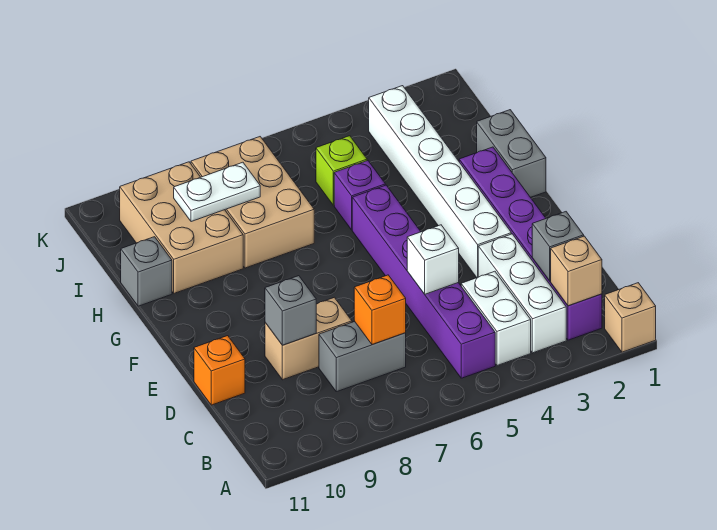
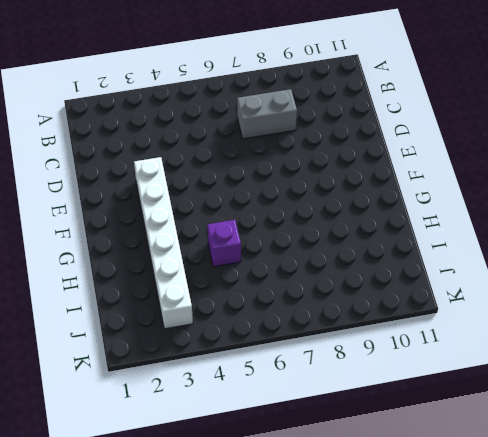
none -> tan brick A1 level 1
none -> purple brick B2:G2 level 1
none -> white brick B3:D3 level 1

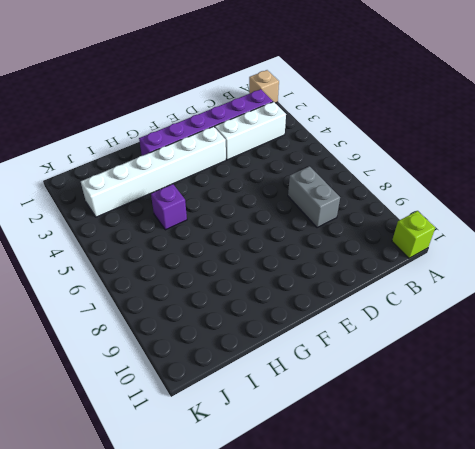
lime brick A11 level 1 -> lime brick I5 level 1
none -> white brick B4:C4 level 1
none -> purple brick B5:G5 level 1
none -> tan brick D8:D9 level 1

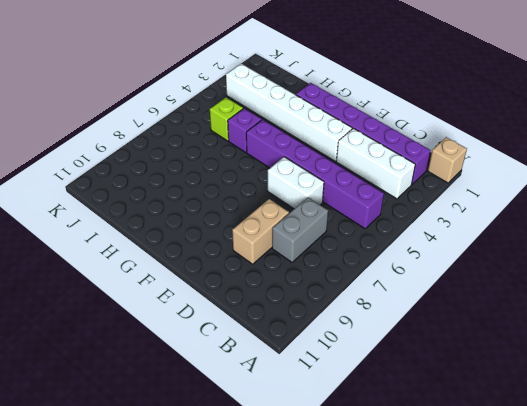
white brick D6:E6 level 1 -> white brick B4:C4 level 1
none -> orange brick D11 level 1
none -> grey brick G1:H1 level 1
none -> tan brick H7:J8 level 1

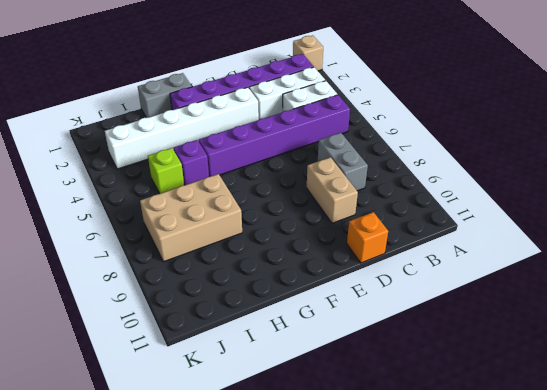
none -> tan brick H9:J10 level 1
none -> grey brick H11 level 1
none -> tan brick B2 level 2

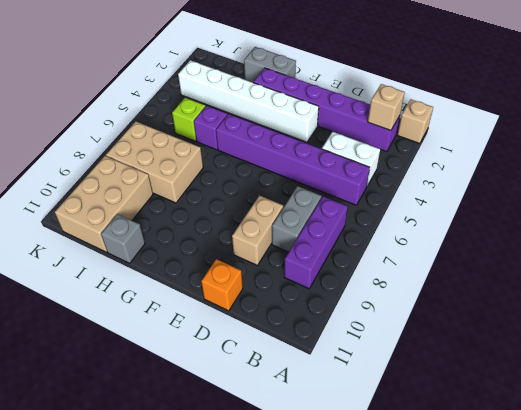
purple brick B7:B9 level 1 -> none
tan brick I9:J11 level 1 -> tan brick H9:J10 level 1
none -> white brick B3:D3 level 1
none -> grey brick C2 level 2
none -> orange brick C7 level 2

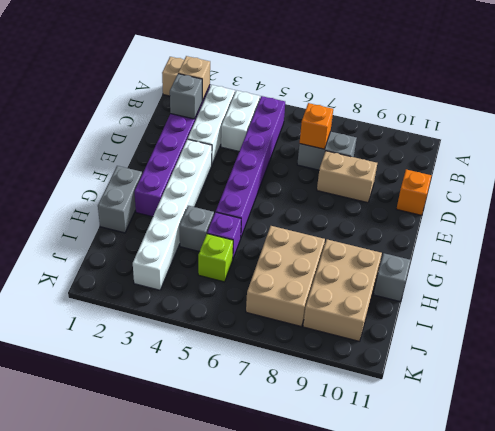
grey brick H4 level 1 -> grey brick D9 level 2
none -> white brick D5 level 2
none -> white plate I8:I9 level 2

